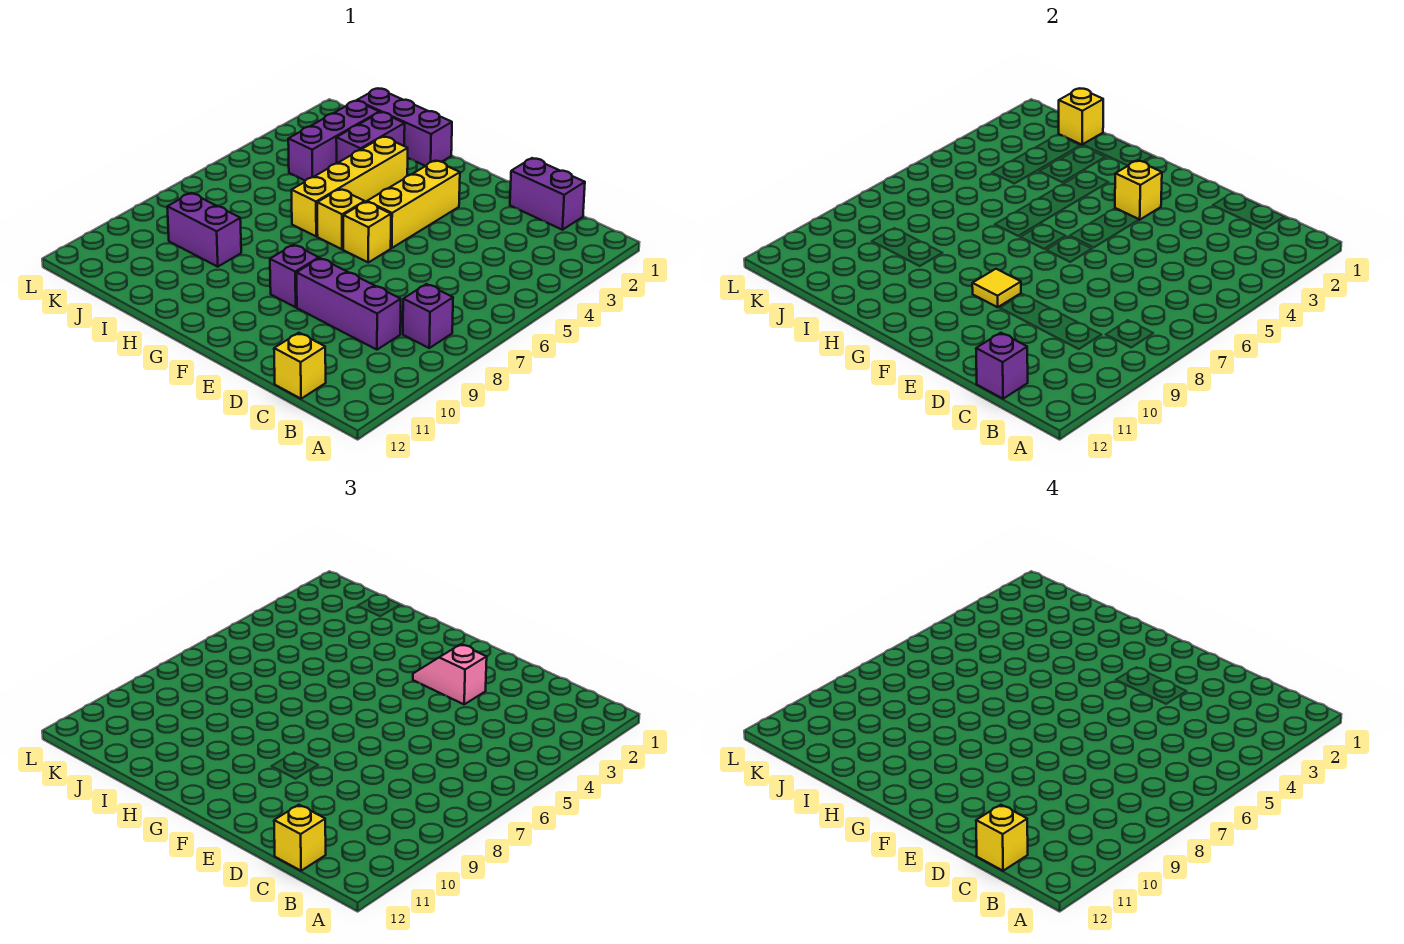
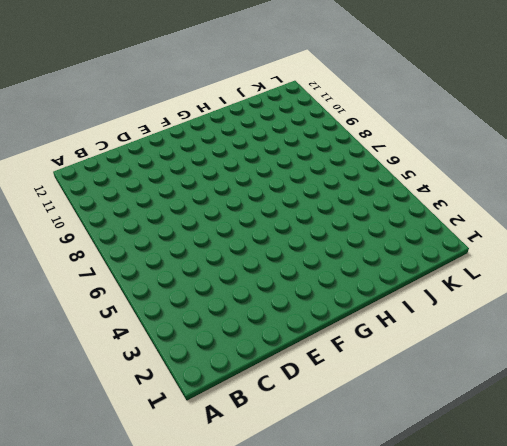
none -> purple brick B8 level 1
none -> purple brick C1:D1 level 1
none -> purple brick C9:E9 level 1

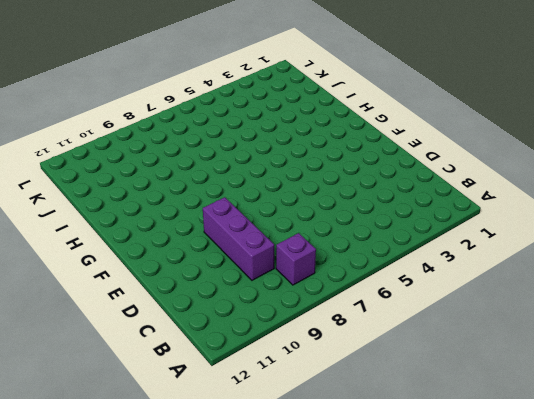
none -> purple brick C1:D1 level 1
none -> yellow brick C12 level 1
none -> yellow brick F3:F5 level 1

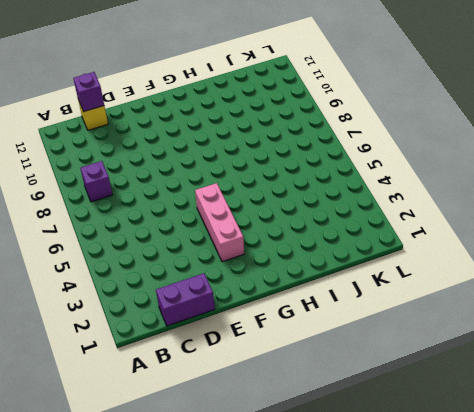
pink brick F3:F5 level 1 -> yellow brick F3:F5 level 1
none -> purple brick C9:E9 level 1
none -> yellow brick F6 level 1
none -> purple brick F9 level 1

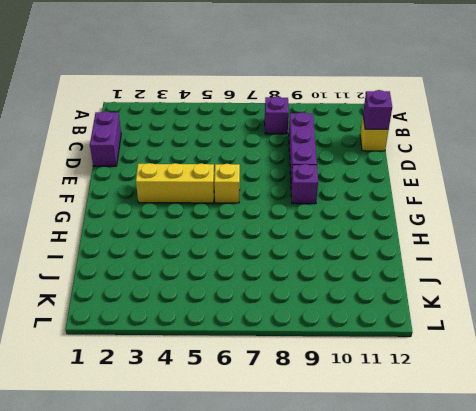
none -> yellow brick G6 level 1
none -> purple brick H1:J1 level 1
none -> yellow brick H3:H6 level 1

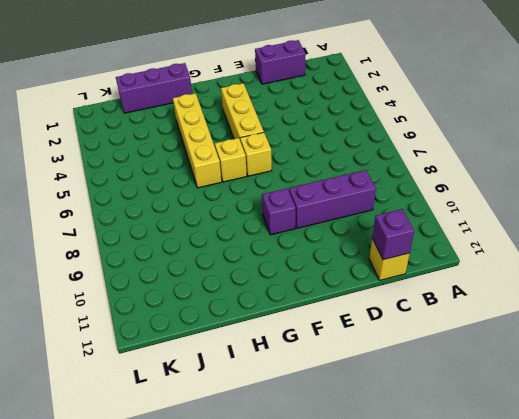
none -> purple brick B8 level 1
none -> purple brick I2:I3 level 1
none -> purple brick I9:J9 level 1

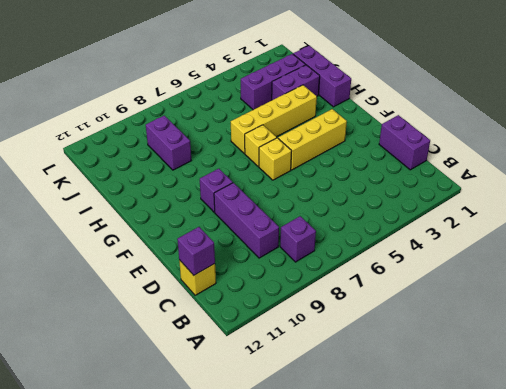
none -> yellow brick F3 level 2
none -> yellow tile F9 level 2
none -> yellow brick J1 level 2

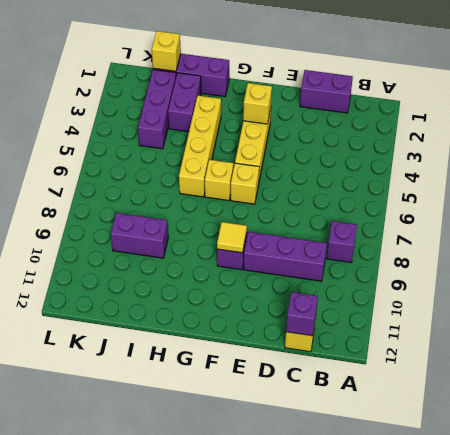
none -> yellow brick C12 level 3
none -> pink slope E3:F3 level 3 top E
none -> yellow brick C12 level 4

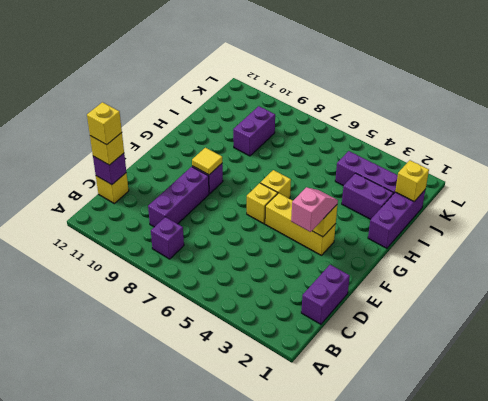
none -> yellow brick H3:H6 level 1

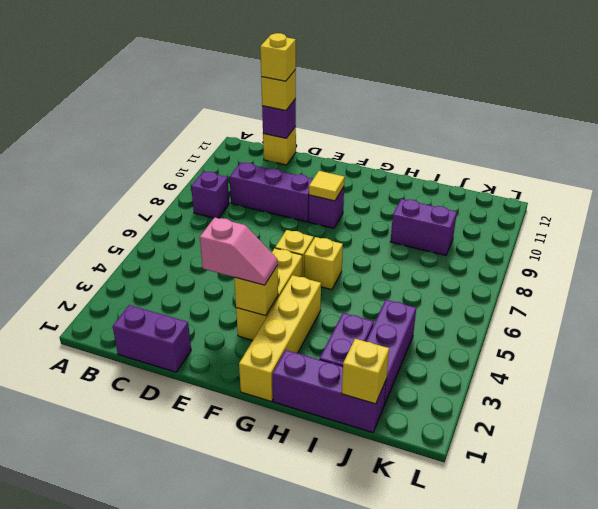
yellow brick G1:G4 level 1 -> yellow brick H3:H6 level 1

